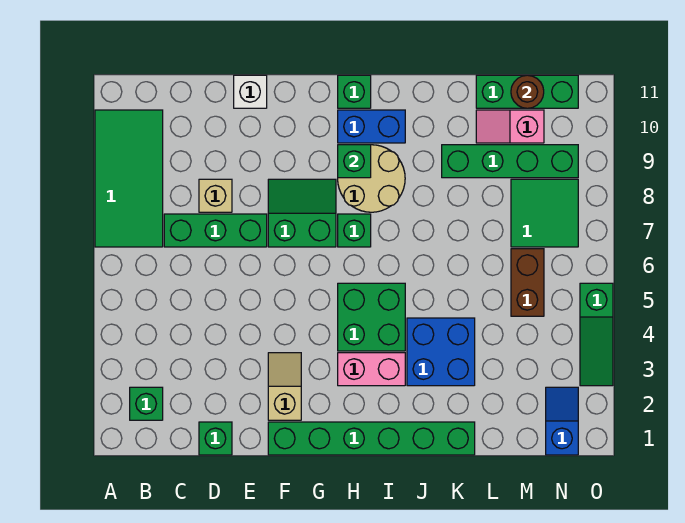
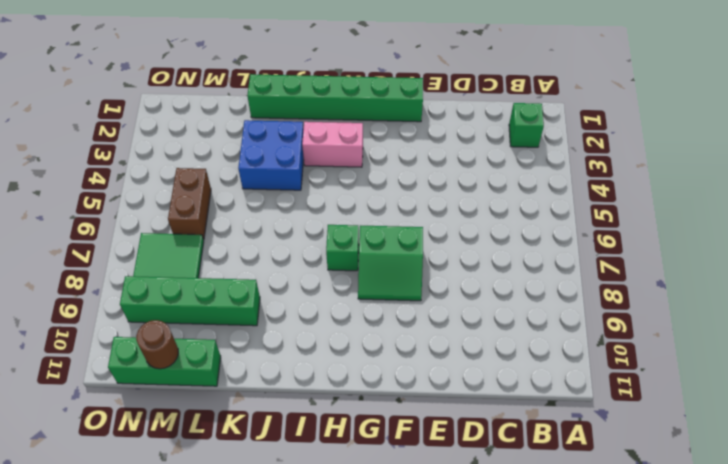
none -> green tile A7:B10 level 1
none -> green brick C7:E7 level 1
none -> green brick D1 level 1

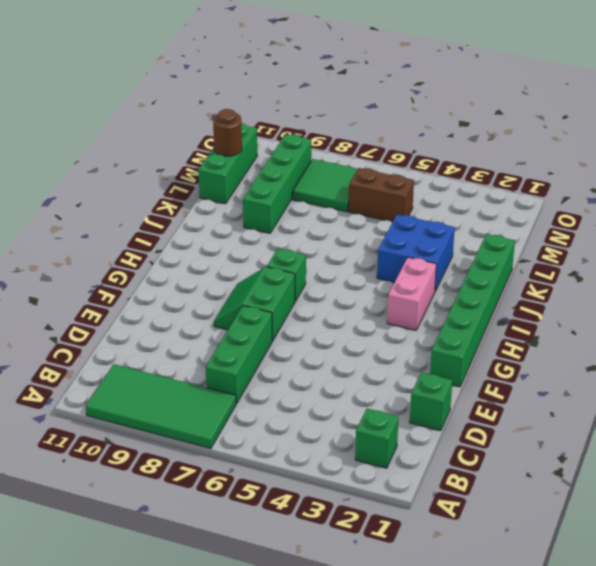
none -> tan brick D8 level 1
none -> white brick E11 level 1
none -> tan slope F2:F3 level 1 top 2

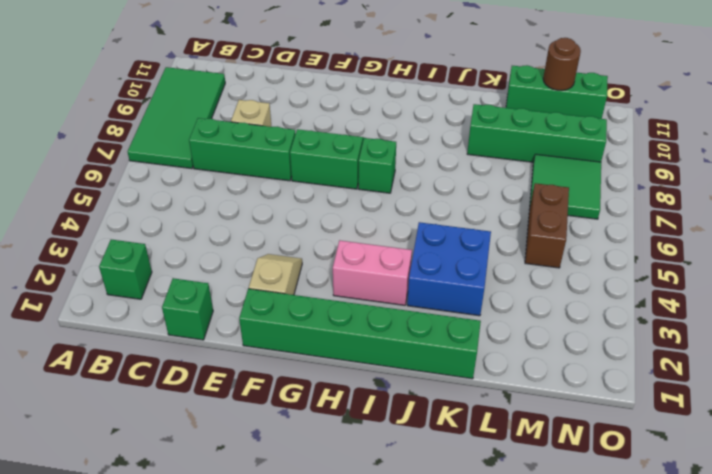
none -> white brick E11 level 1
none -> green brick H4:I5 level 1
none -> tan round brick H8:I9 level 1

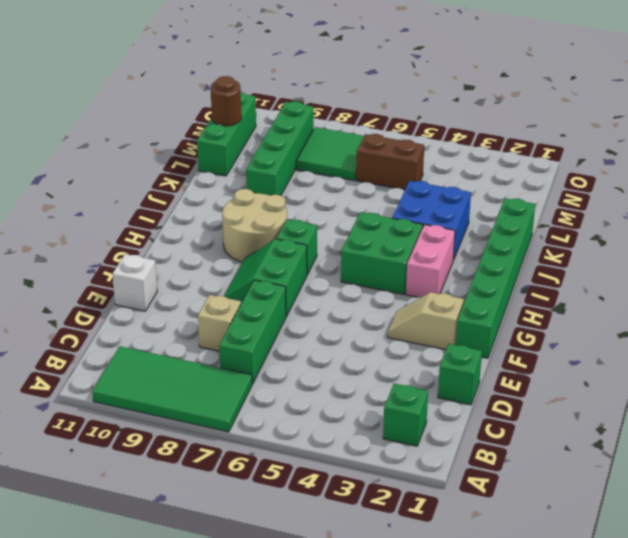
none -> blue brick H10:I10 level 1
none -> green brick H11 level 1
none -> pink slope L10:M10 level 1 top M

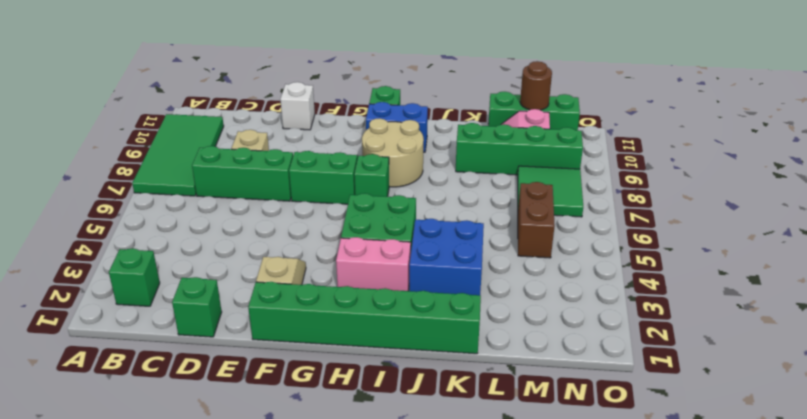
none -> blue slope N1:N2 level 1 top 1
none -> green slope O3:O5 level 1 top 5
none -> green brick H9 level 2

